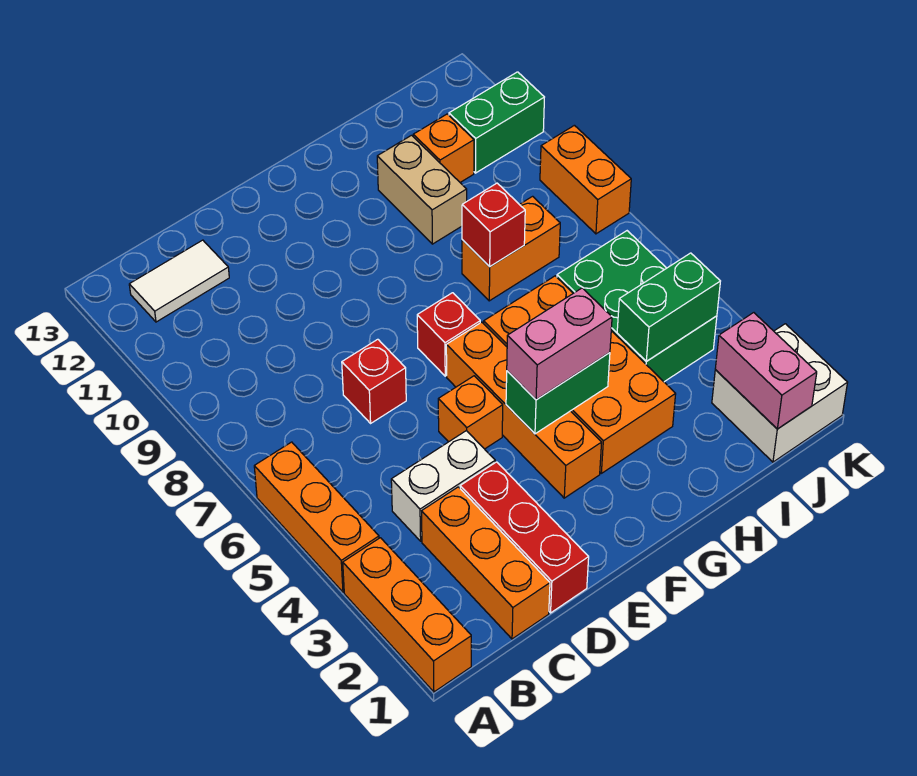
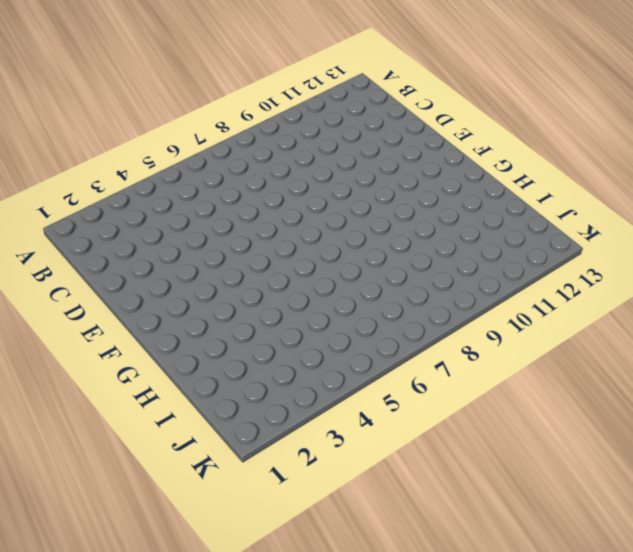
none -> orange brick A1:A3 level 1
none -> orange brick A4:A6 level 1
none -> white tile B12:C12 level 1

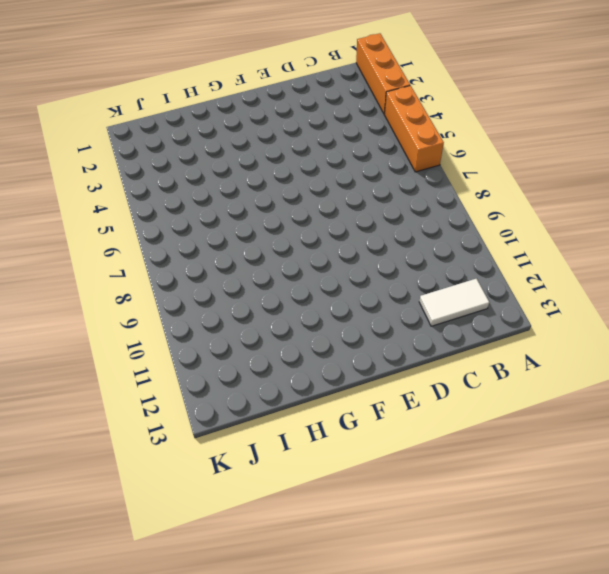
none -> orange brick C1:C3 level 1
none -> white brick C4:D4 level 1
none -> red brick D1:D3 level 1

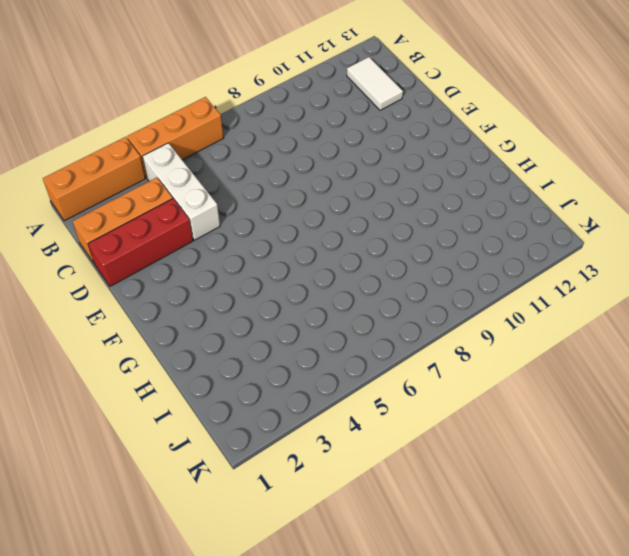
white brick B4:D4 level 1 -> white brick C4:D4 level 1
none -> red brick D7 level 1
none -> orange brick E5 level 1
none -> orange brick F3:F6 level 1

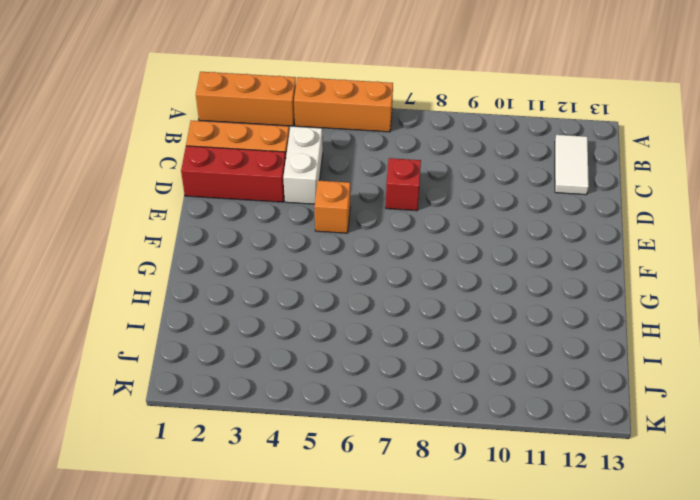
none -> orange brick F3:F6 level 1
none -> red brick F7 level 1
none -> orange brick G3:H6 level 1

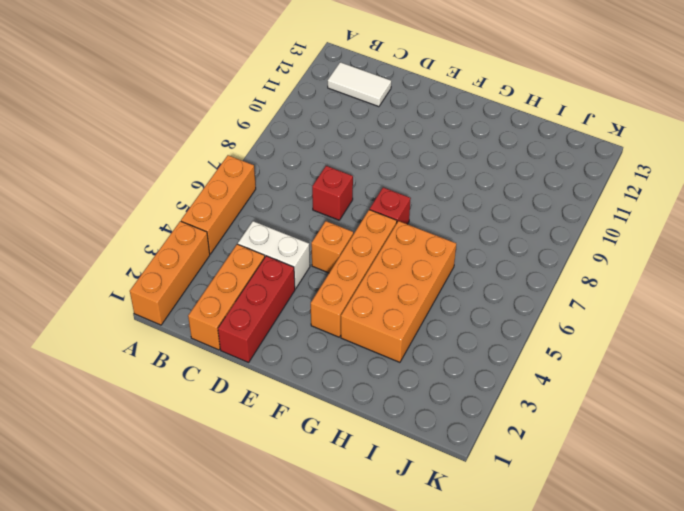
none -> orange brick H8:I8 level 1
none -> tan brick H10:H11 level 1
none -> green brick I4:J6 level 1

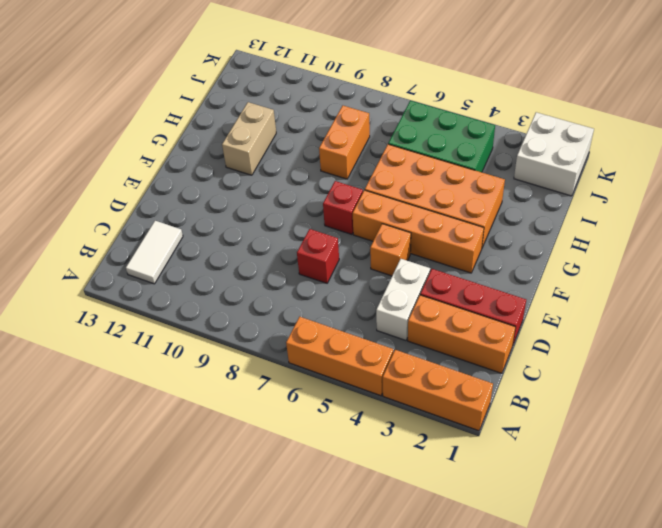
tan brick G11:H11 level 1 -> tan brick H10:H11 level 1
none -> orange brick I11 level 1
none -> green brick J11:K11 level 1
none -> orange brick K8:K9 level 1

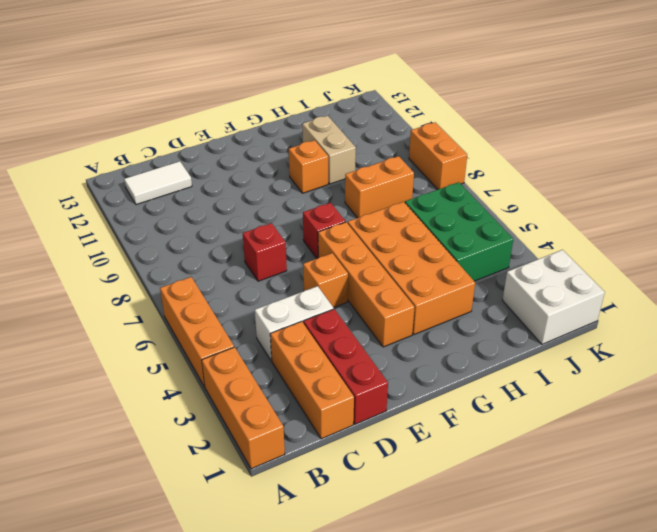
orange brick G10 level 1 -> orange brick I11 level 1
none -> green brick J11:K11 level 1
none -> green brick F4:G4 level 2
none -> red brick H8 level 2

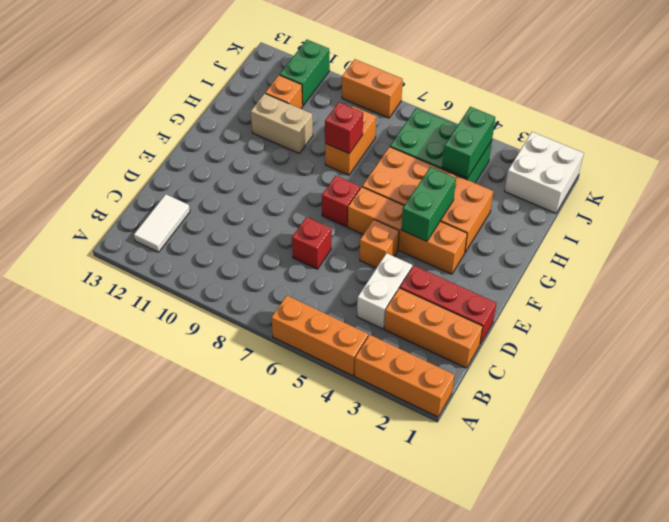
none -> pink brick J1:J2 level 2
none -> pink brick F4:G4 level 3

